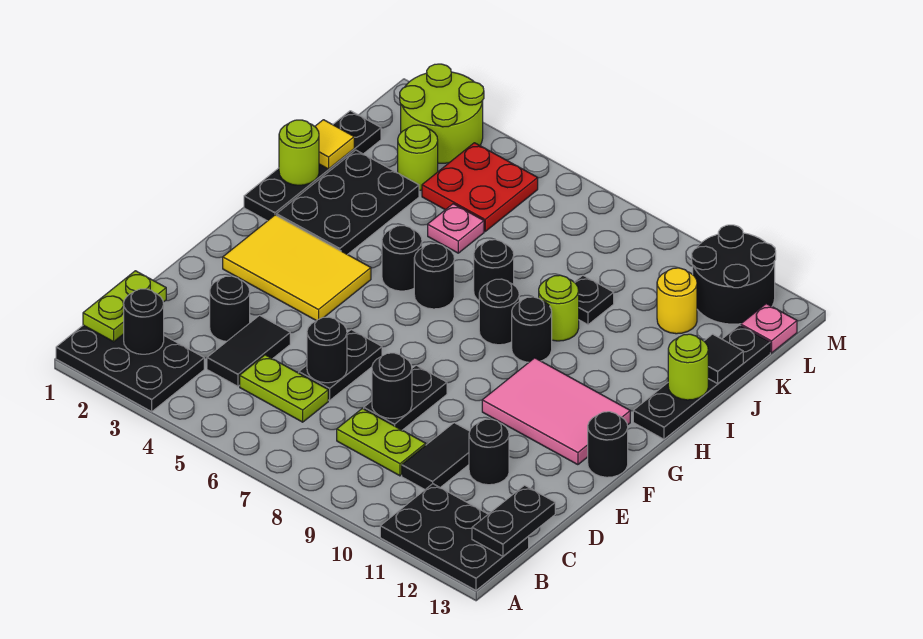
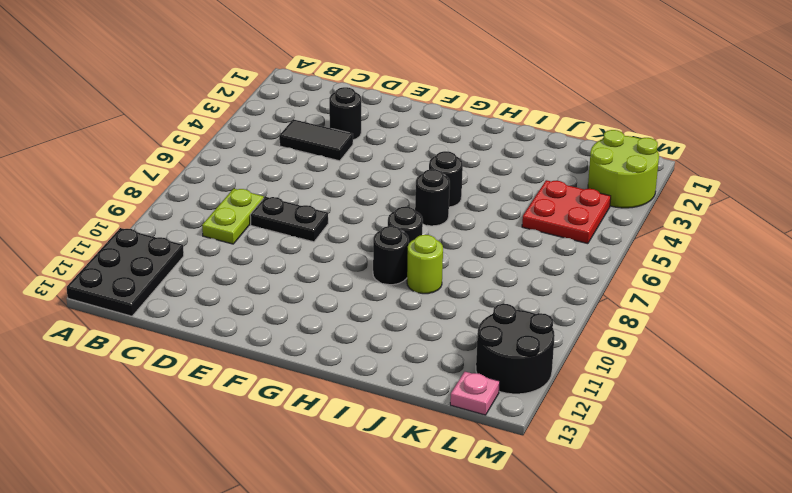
none -> black plate A1:B3 level 1
none -> lime plate C5:C6 level 1
none -> black tile C10:D10 level 1
none -> black plate D6:E6 level 1

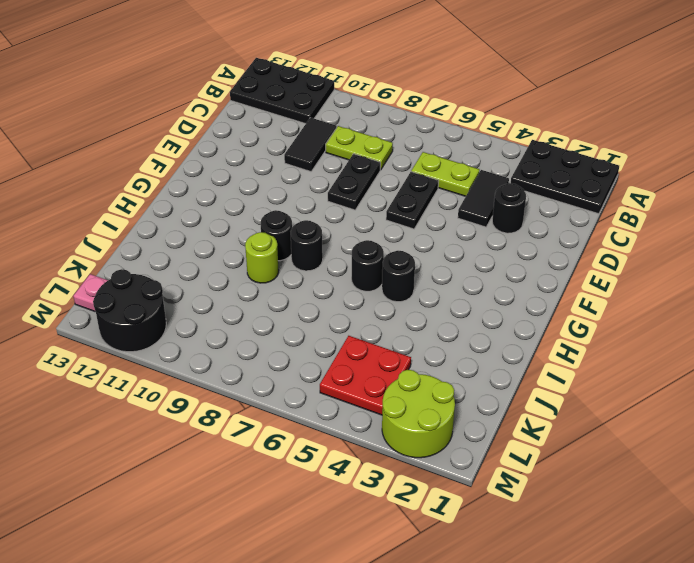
none -> black round brick D11 level 1
none -> yellow tile F2:G4 level 1
none -> pink tile F10:G12 level 1
none -> black round brick F13 level 1

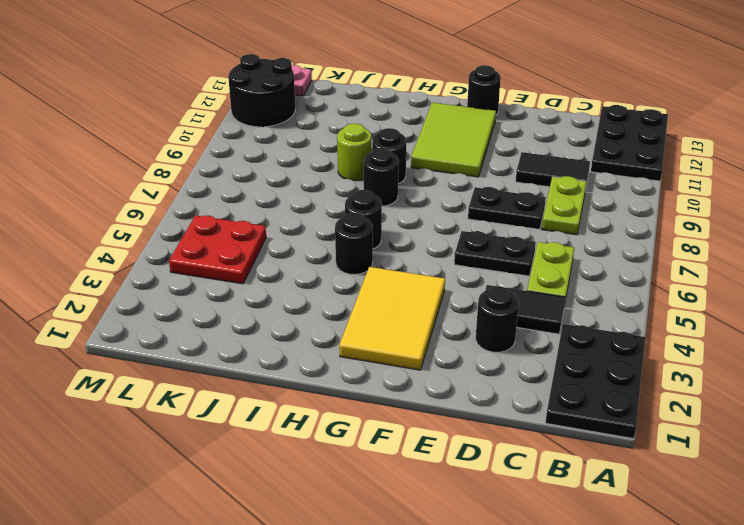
lime tile F10:G12 level 1 -> pink tile F10:G12 level 1
none -> black round brick D11 level 1
none -> black plate H1:K1 level 1
none -> black plate H2:J3 level 1
none -> black plate H13:K13 level 1

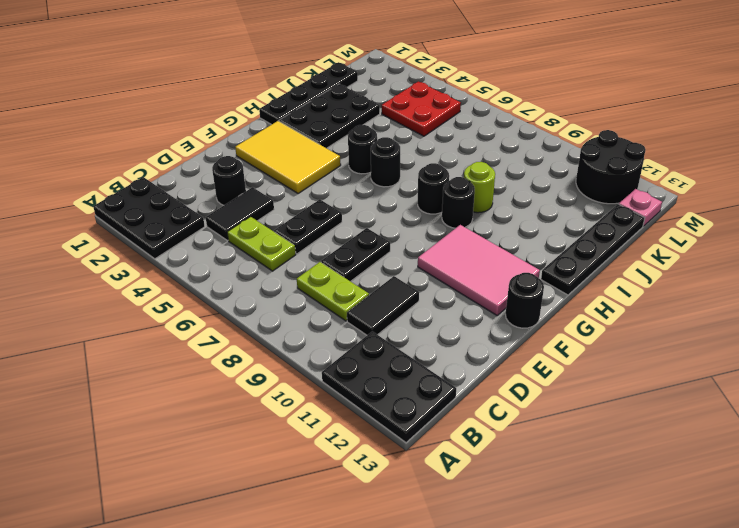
none -> black round brick D11 level 1
none -> black round brick I7 level 1
none -> pink plate J5 level 1
none -> black plate J9 level 1

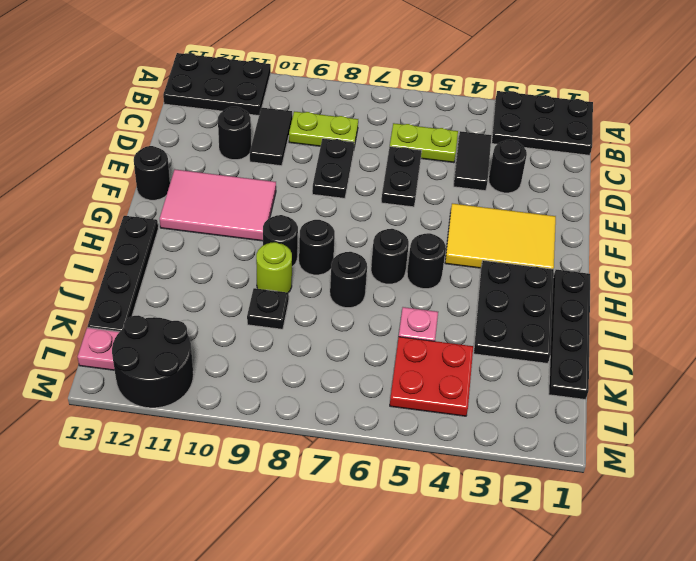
none -> lime round brick K3 level 1
none -> yellow round brick K11 level 1
none -> lime round brick L2:M3 level 1
none -> lime plate B1:C1 level 2

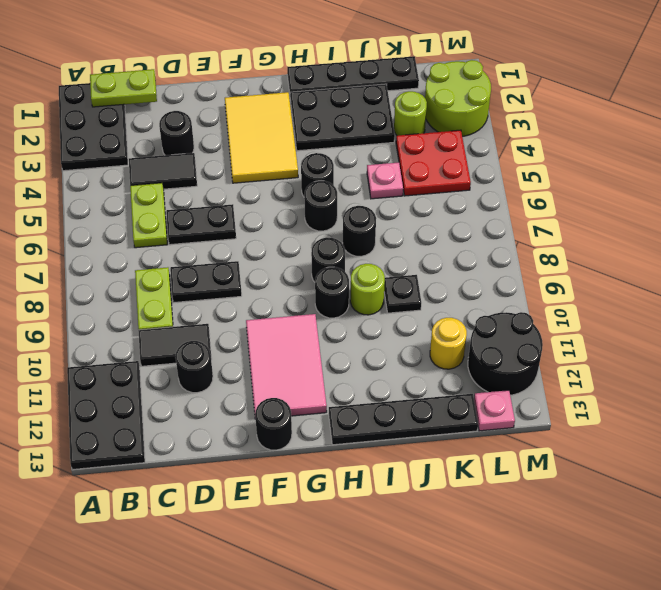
none -> black round brick B2 level 2
none -> black plate B13:C13 level 2
none -> black round brick D6 level 2
none -> black round brick D8 level 2

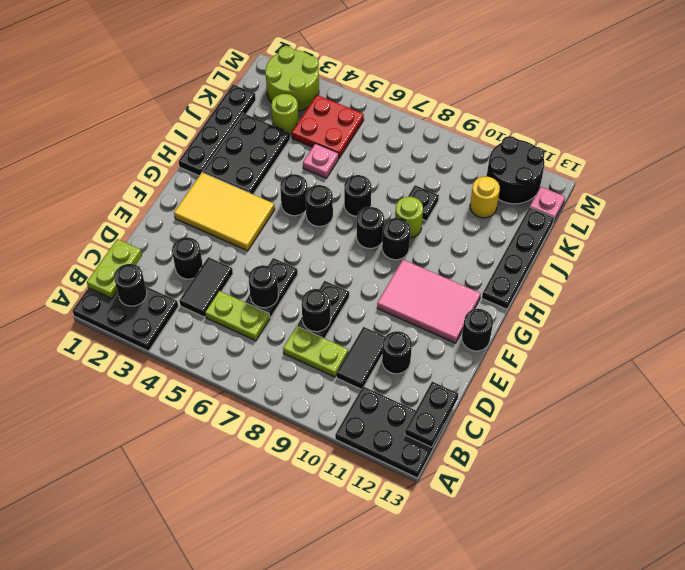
none -> lime round brick I1 level 2
none -> lime round brick I13 level 2
none -> yellow tile J1 level 2
none -> black tile J13 level 2

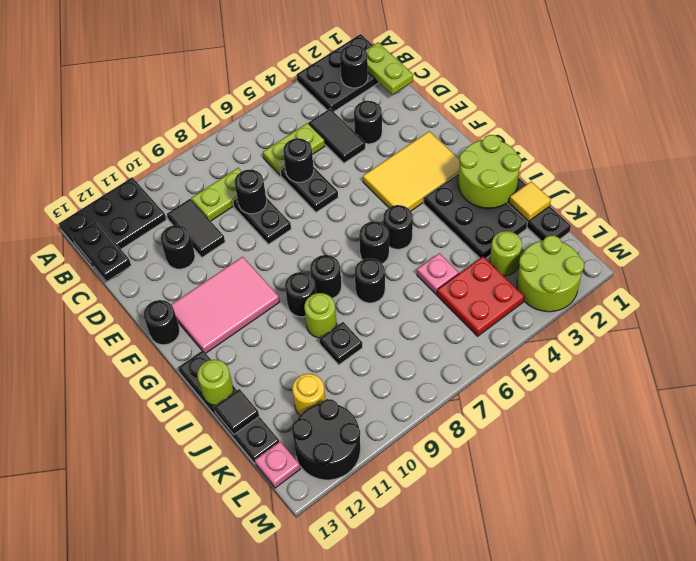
lime round brick H1:I2 level 2 -> lime round brick I1 level 2

